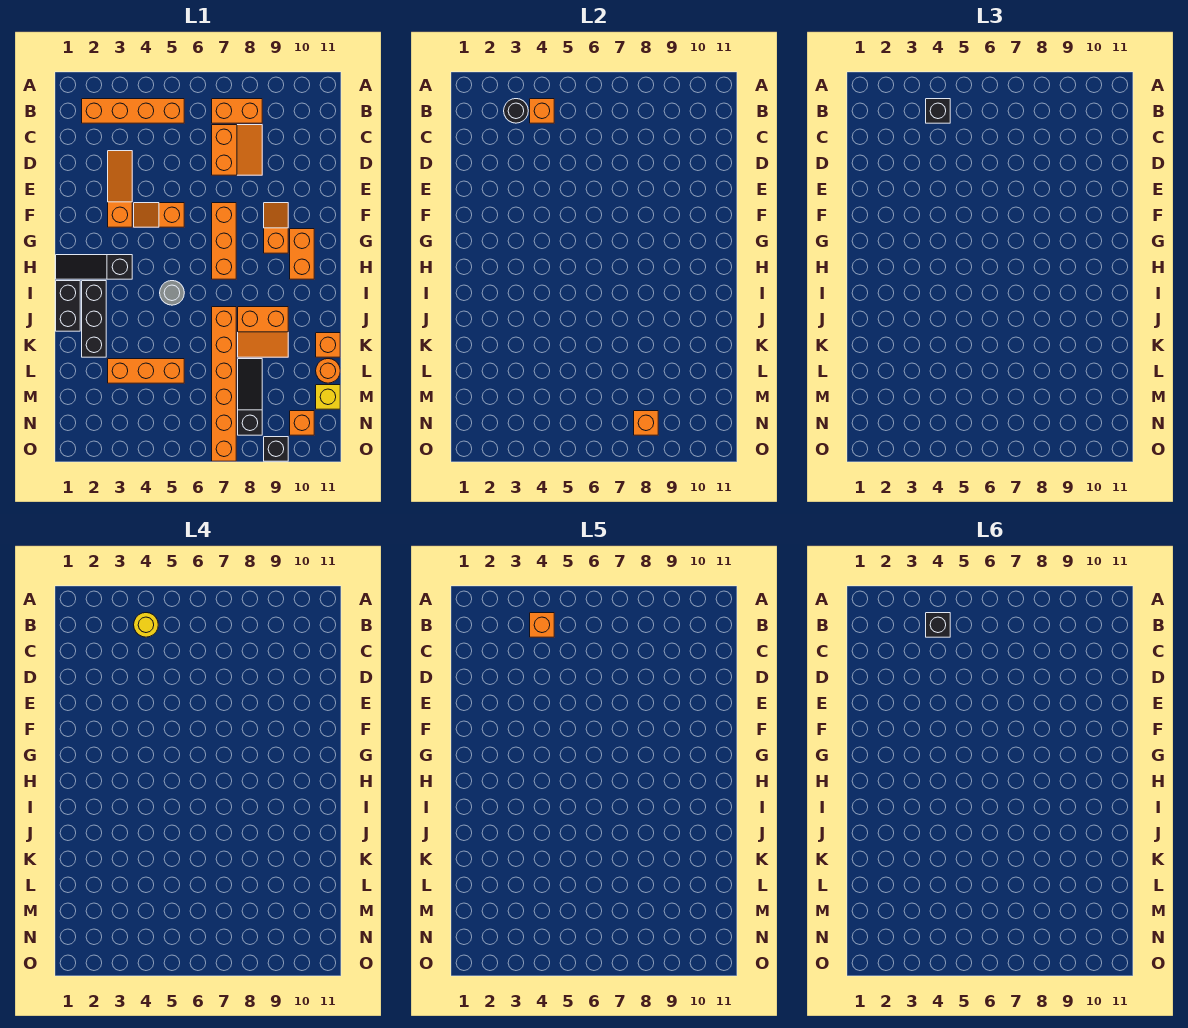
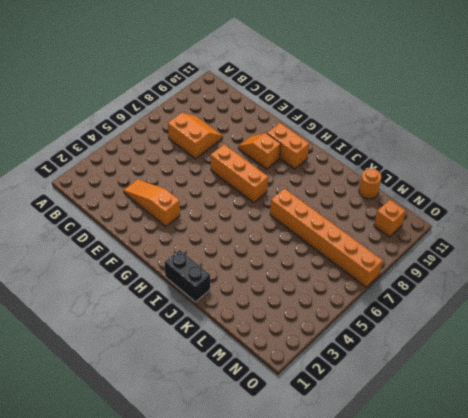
none -> orange brick B2:B5 level 1
none -> orange brick B7:B8 level 1
none -> orange slope F4:F5 level 1 top 5

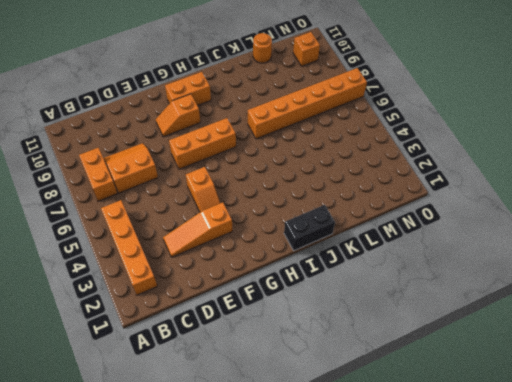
none -> black slope H1:H3 level 1 top 3
none -> black brick I2:K2 level 1
none -> grey round brick I5 level 1

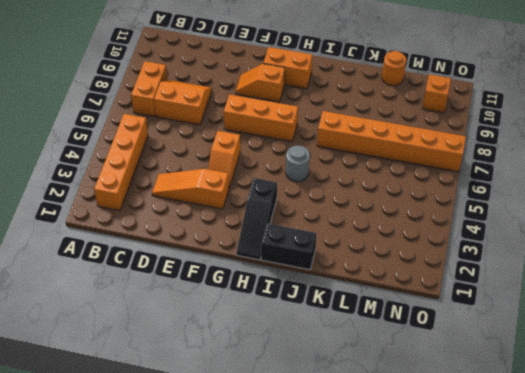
none -> black brick I2:K2 level 1
none -> orange slope J8:K9 level 1 top J
none -> orange brick K11 level 1

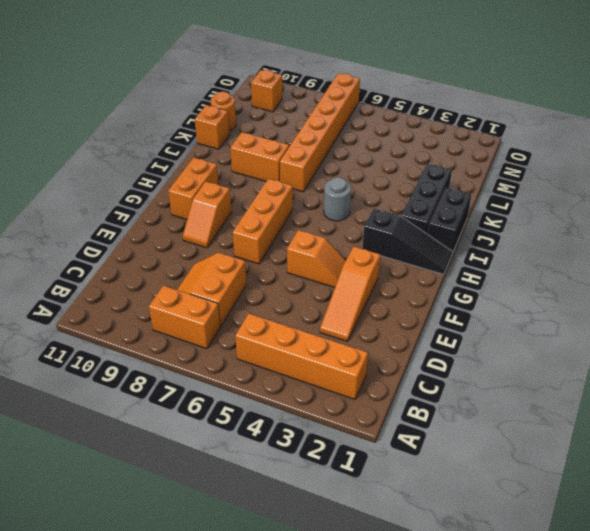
none -> orange brick L3:L5 level 1
none -> black slope L8:N8 level 1 top N
none -> yellow brick M11 level 1

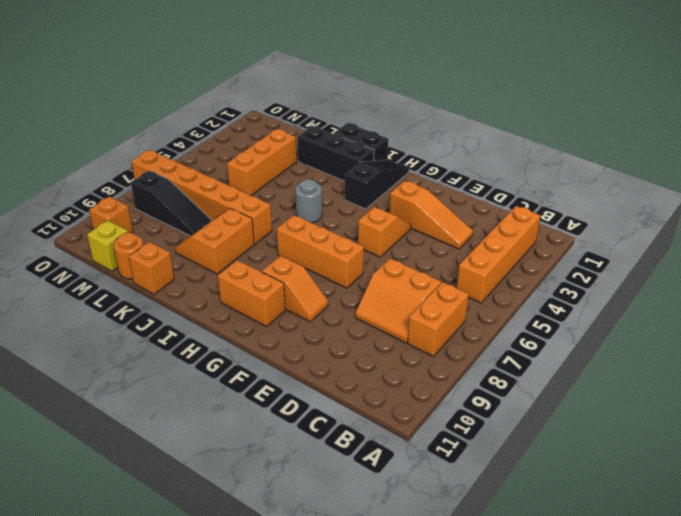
none -> black brick O9 level 1
none -> black round brick B3 level 2
none -> orange brick B4 level 2

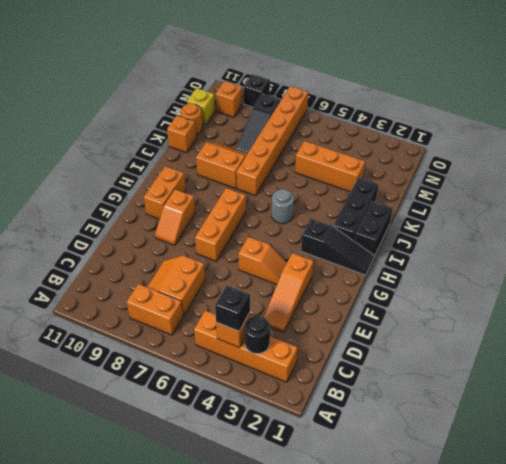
none -> orange brick N8 level 2
none -> yellow round brick B4 level 4
none -> orange brick B4 level 5

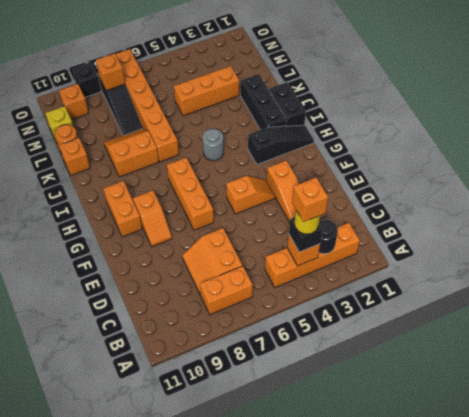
none -> black brick B4 level 6

